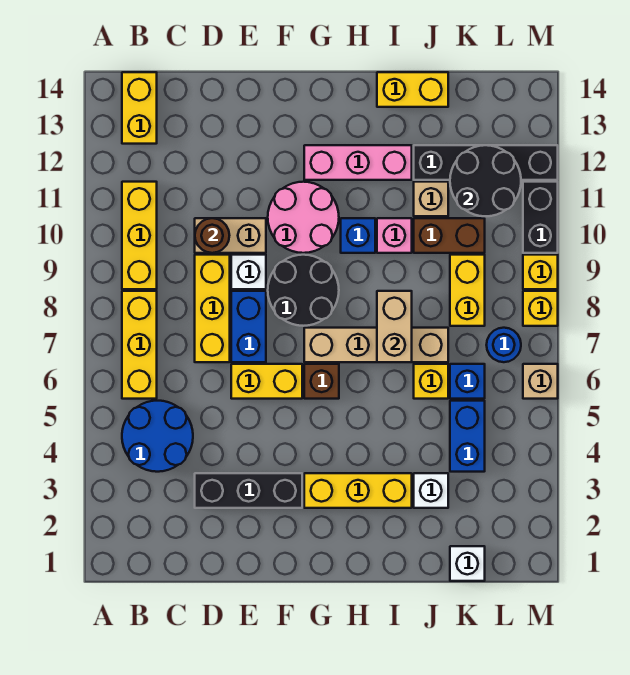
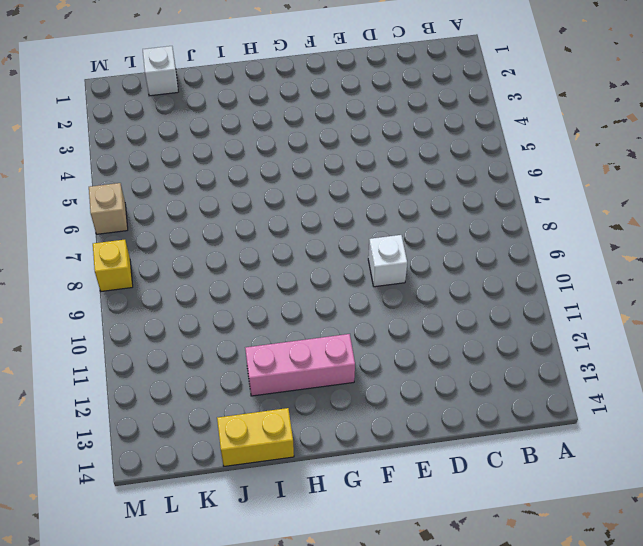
none -> blue round brick B4:C5 level 1
none -> yellow brick B6:B8 level 1
none -> yellow brick B9:B11 level 1
none -> yellow brick B13:B14 level 1

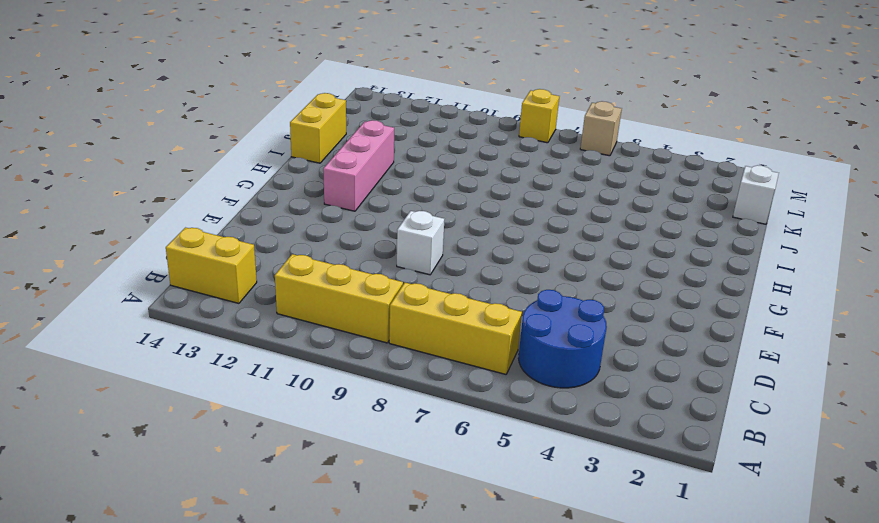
none -> black brick D3:F3 level 1
none -> yellow brick D7:D9 level 1
none -> tan brick D10:E10 level 1
none -> yellow brick E6:F6 level 1

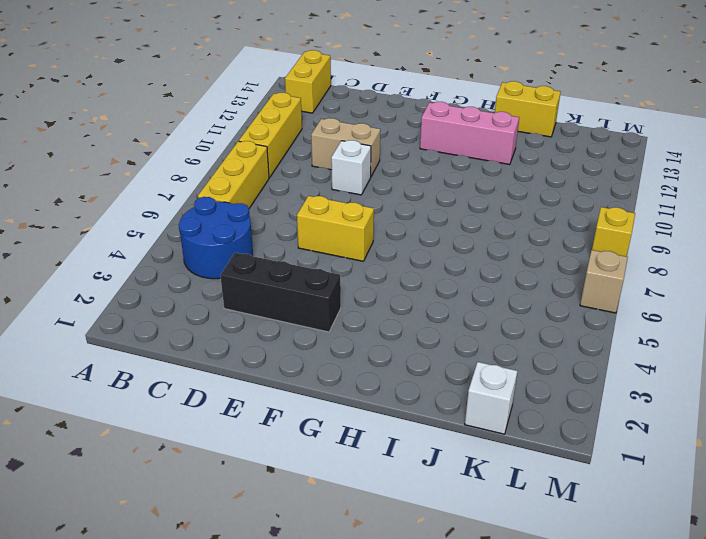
none -> yellow brick D7:D9 level 1
none -> blue brick E7:E8 level 1
none -> black round brick F8:G9 level 1
none -> pink round brick F10:G11 level 1

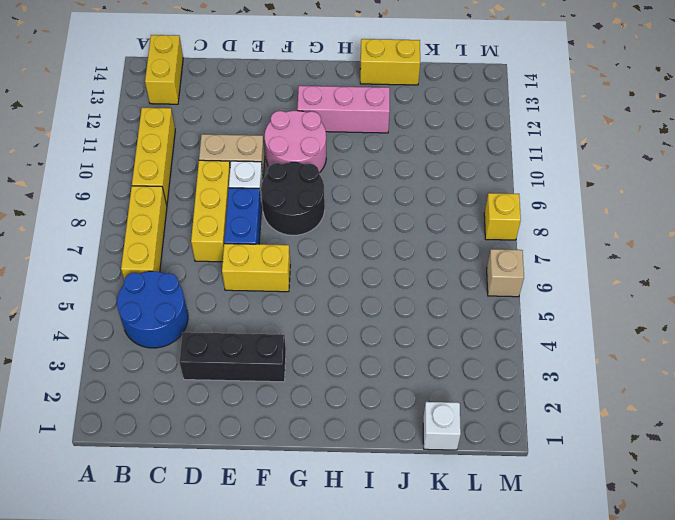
none -> yellow brick G3:I3 level 1
none -> brown brick G6 level 1
none -> tan brick G7:J7 level 1
none -> blue brick H10 level 1

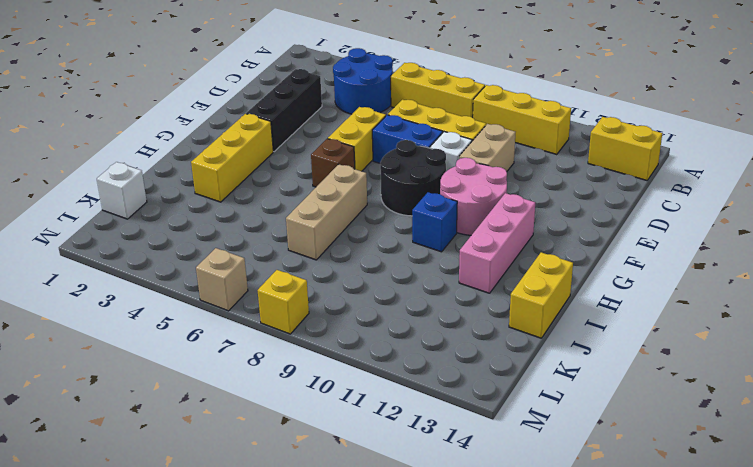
tan brick H7:J7 level 1 -> tan brick G7:J7 level 1
none -> pink brick I10 level 1
none -> white brick J3 level 1
none -> yellow brick J6 level 1
none -> brown brick J10:K10 level 1

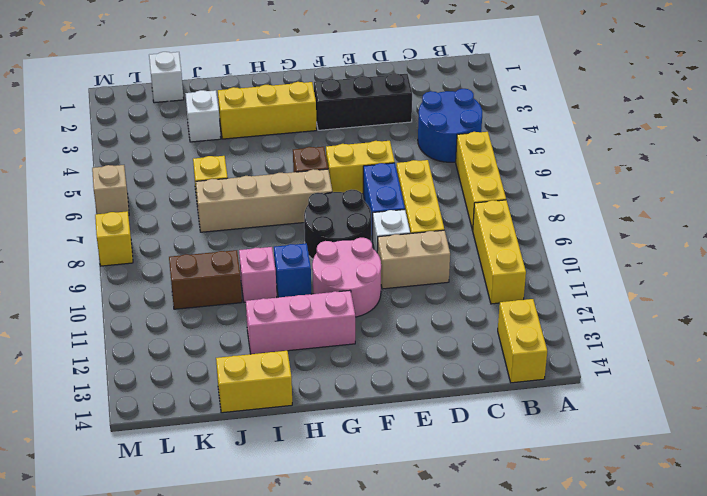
none -> tan brick J11 level 1
none -> black brick J12:M12 level 1
none -> blue brick K4:K5 level 1
none -> blue brick K6 level 1

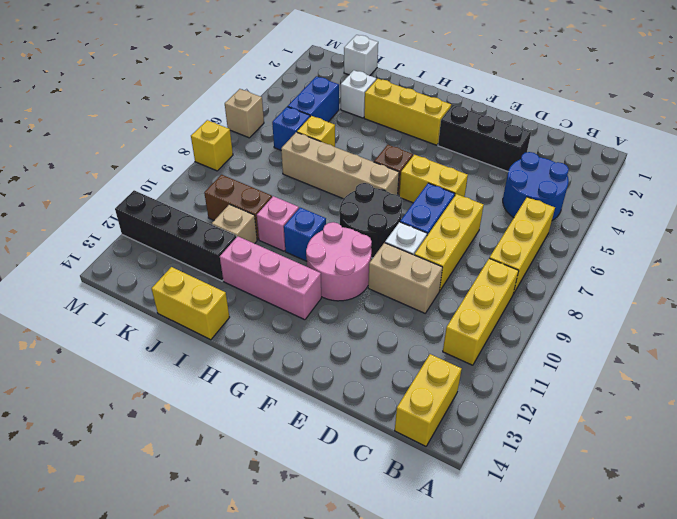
none -> yellow brick K8:K9 level 1
none -> blue round brick L7 level 1
none -> yellow brick M9 level 1
none -> black brick M10:M11 level 1

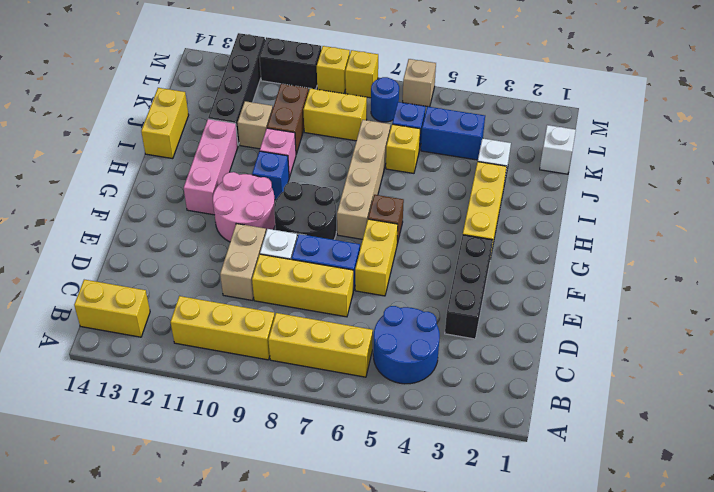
none -> brown round brick D10 level 2
none -> tan brick I7:I8 level 2
none -> black round brick K11:L12 level 2

